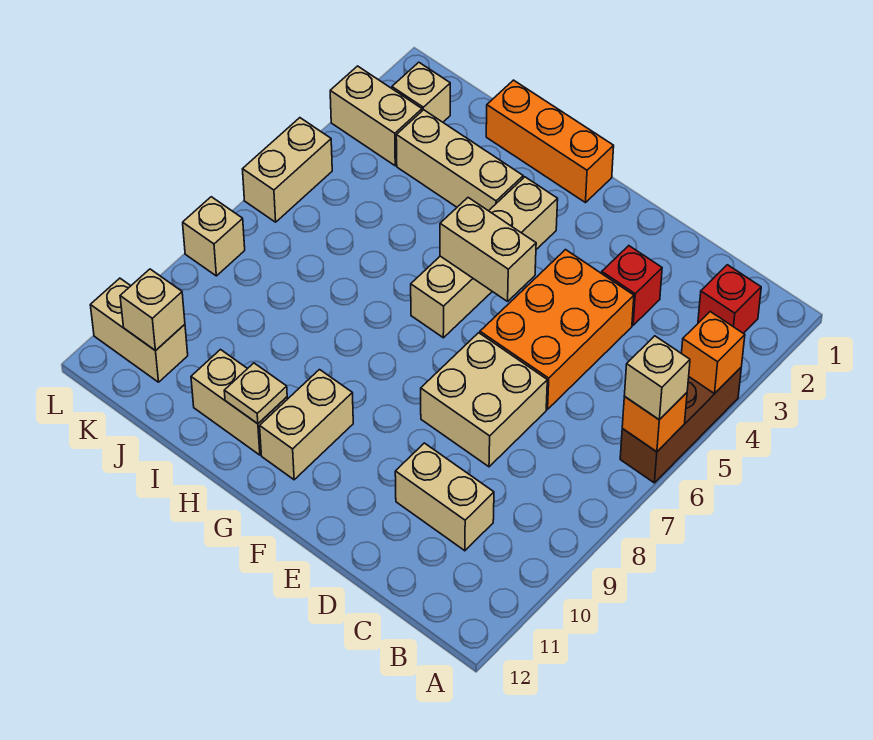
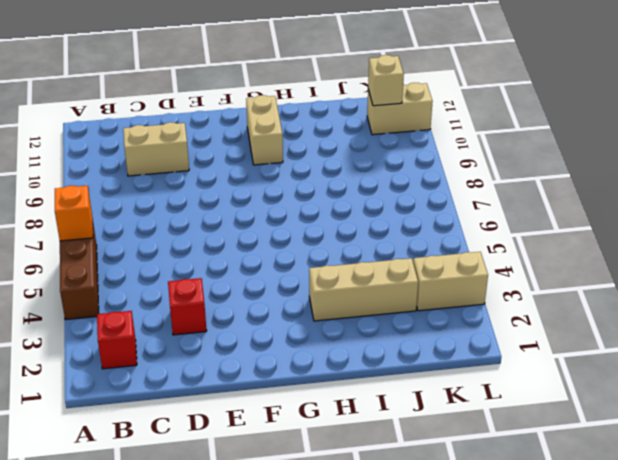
none -> orange brick D4:E6 level 1
none -> tan brick D7:E8 level 1
none -> orange brick G1:I1 level 1

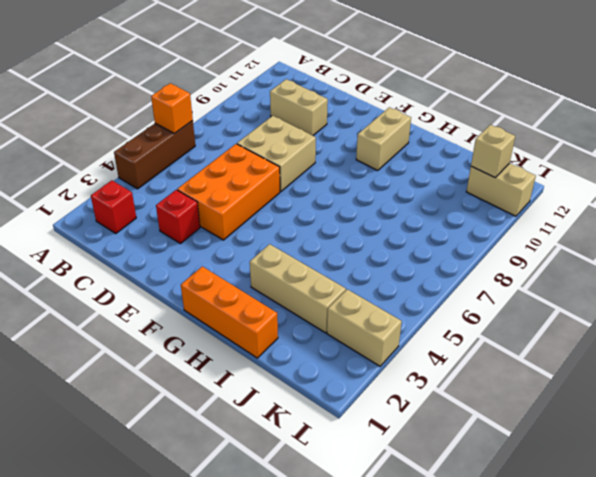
none -> tan brick G3:G6 level 1
none -> tan brick H11:I11 level 1
none -> tan brick K2 level 1

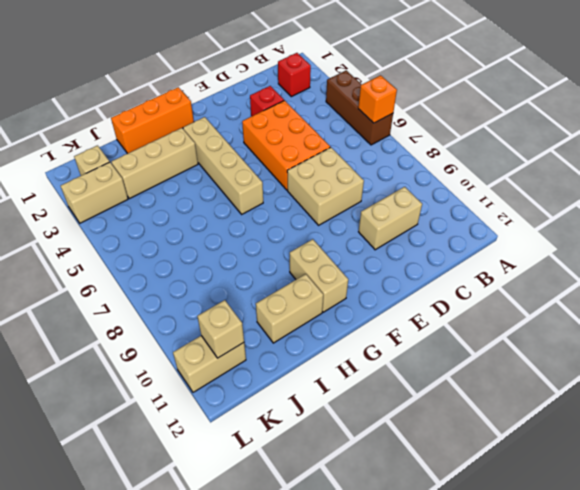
none -> tan brick L5:L6 level 1
none -> tan brick L8 level 1
none -> orange brick A4 level 2

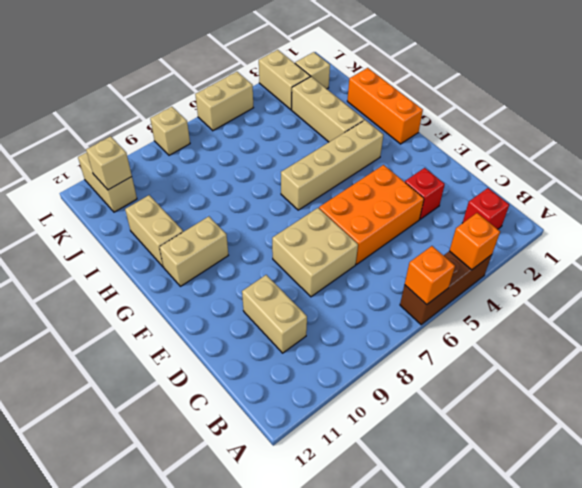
none -> tan brick F5:G5 level 2
none -> tan plate H11 level 2
none -> tan brick A6 level 3

